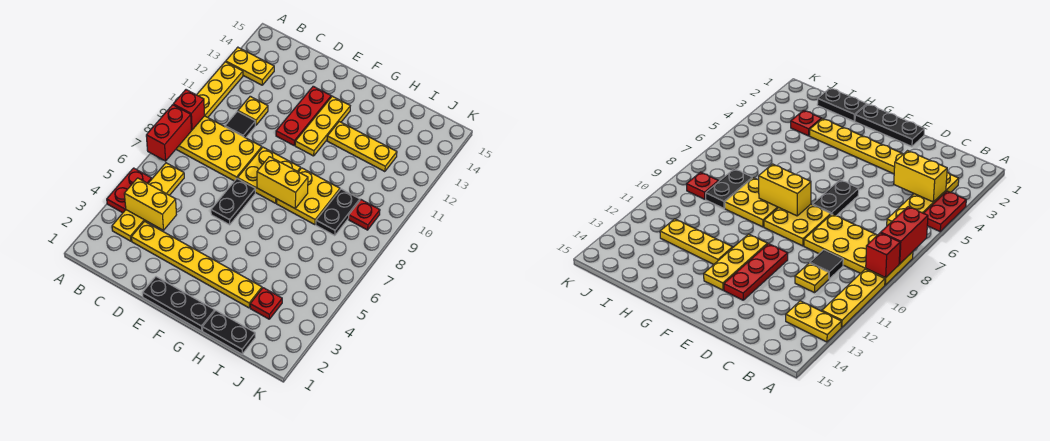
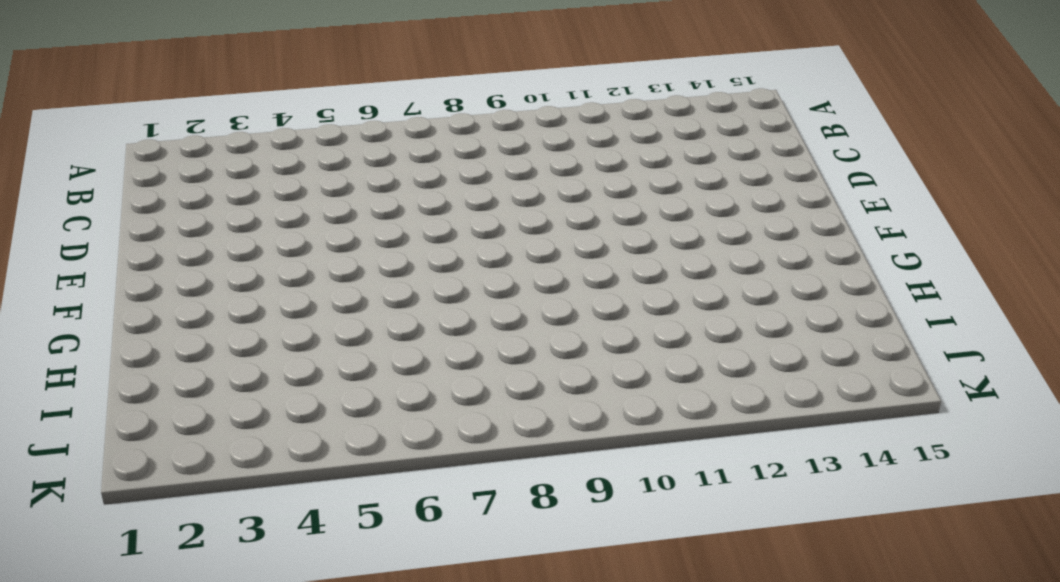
none -> red plate A4:A5 level 1
none -> yellow plate A8:D9 level 1
none -> yellow plate A10:A12 level 1

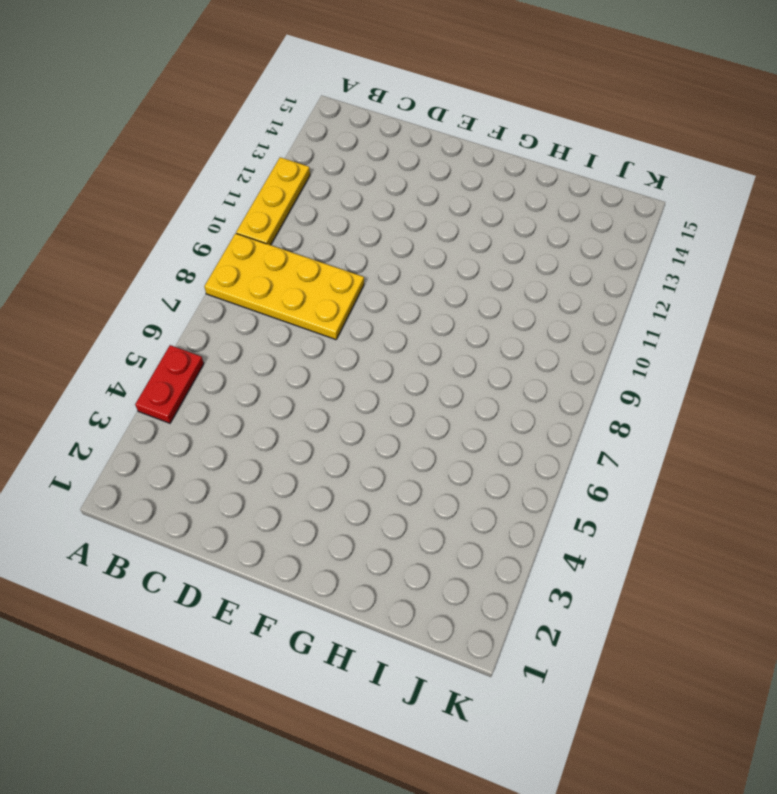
none -> yellow plate A13:B13 level 1
none -> yellow plate B3:B6 level 1
none -> yellow plate C3:H3 level 1

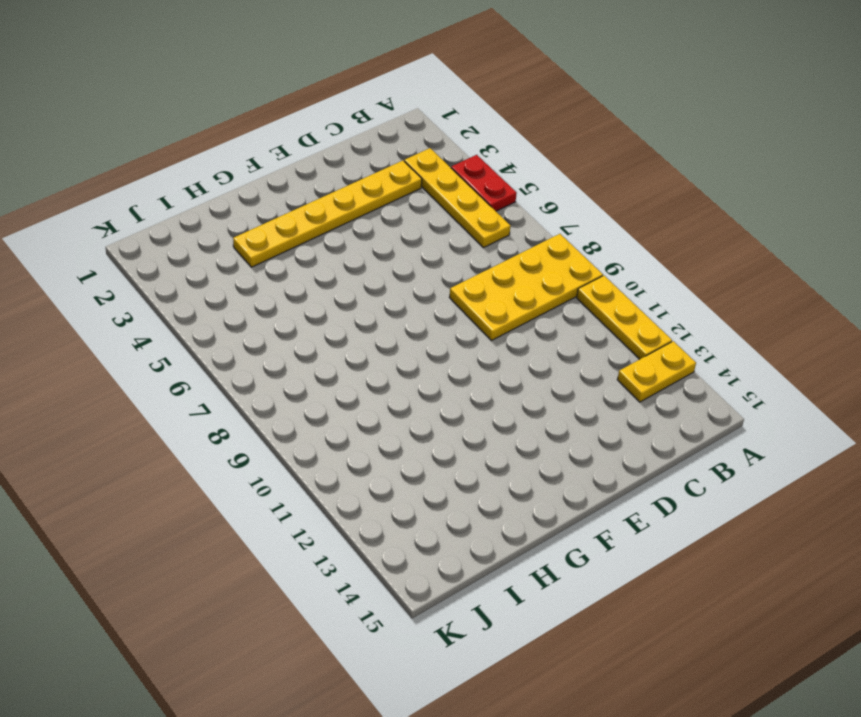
none -> black tile C10 level 1
none -> yellow plate C11 level 1
none -> black plate E1:G1 level 1

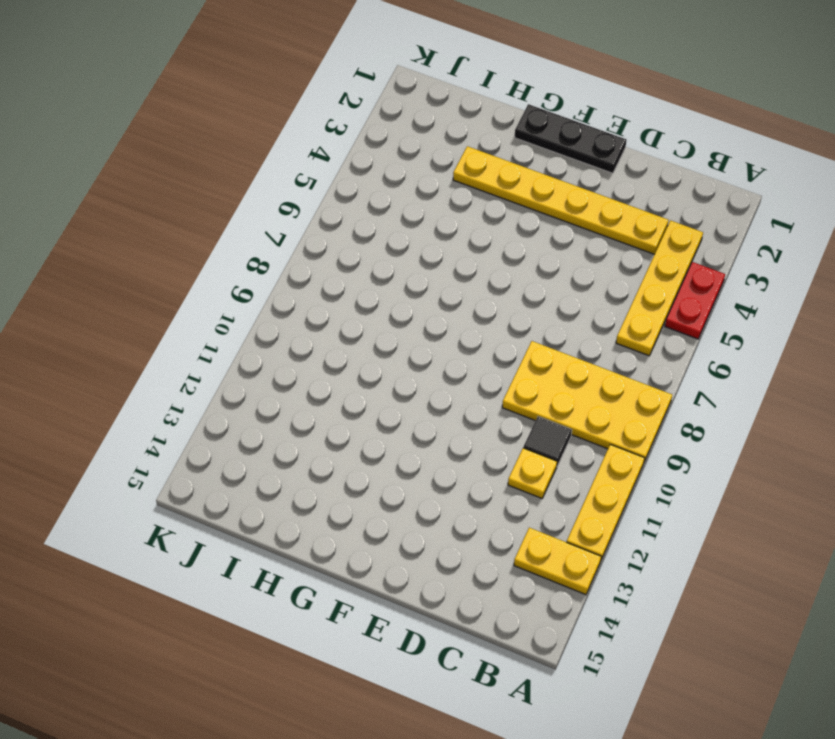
none -> black plate E6:E7 level 1
none -> yellow plate E8:F9 level 1
none -> red plate E11:E13 level 1

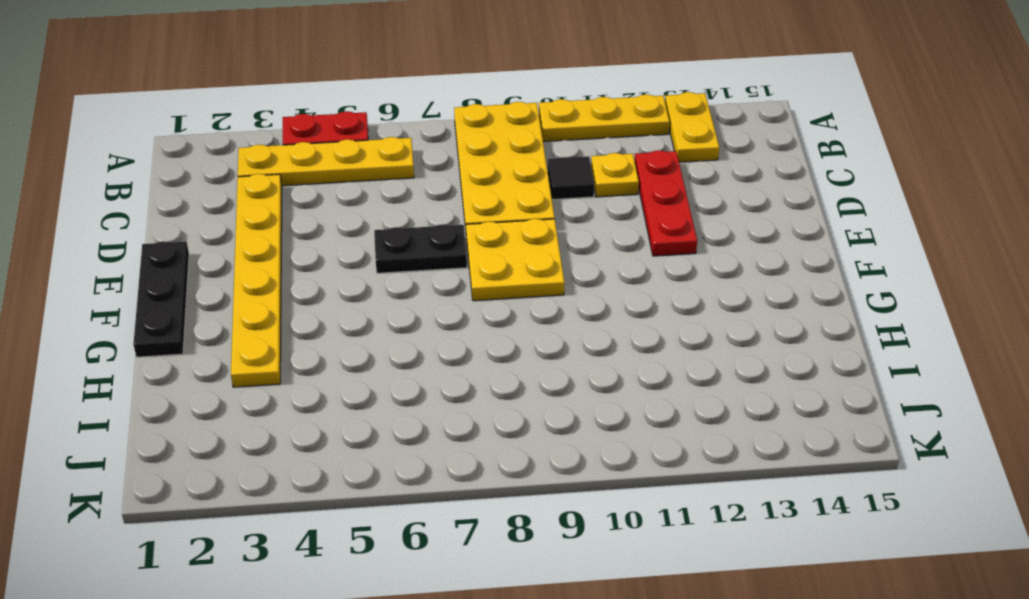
red plate C12:E12 level 1 -> red plate E11:E13 level 1
none -> yellow plate F11:F13 level 1
none -> yellow plate G8:H9 level 1
none -> yellow plate G12:I12 level 1

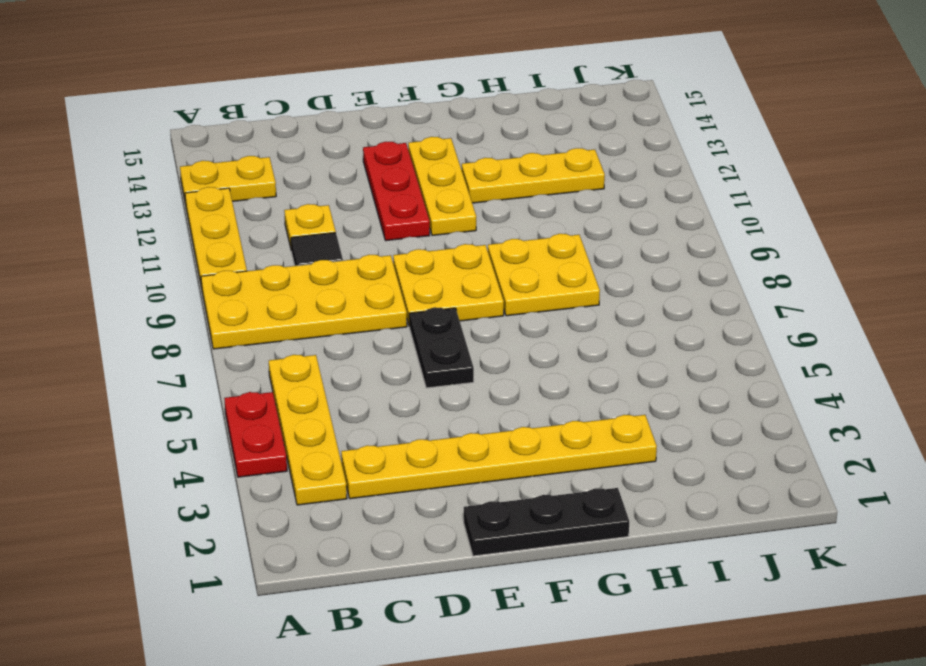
none -> black plate H1:I1 level 1
none -> red plate I3 level 1
none -> black plate I8:I9 level 1

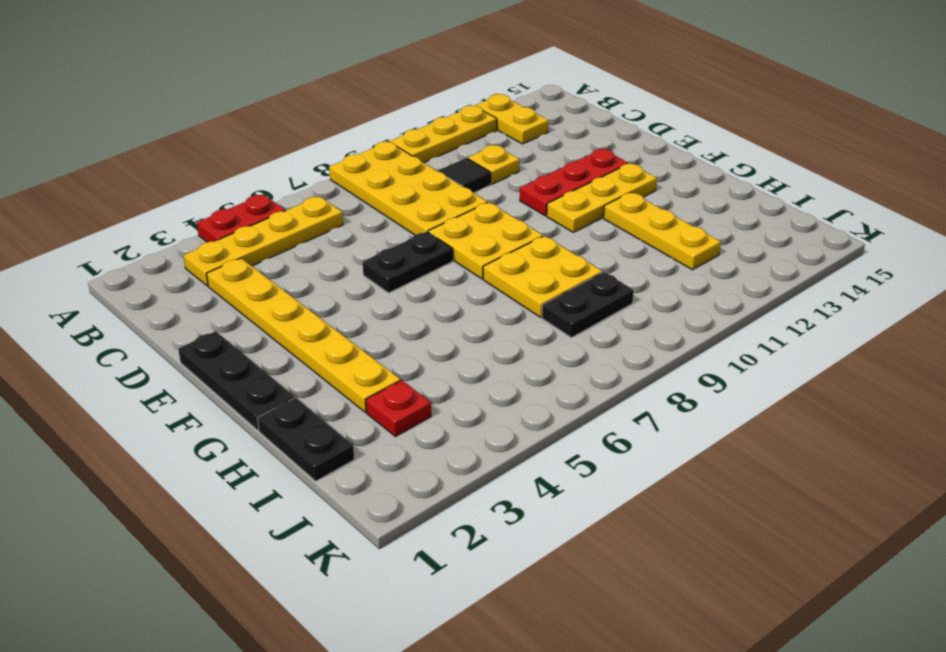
none -> red plate J9 level 1
none -> red brick A7:A8 level 2
none -> red brick A9 level 2

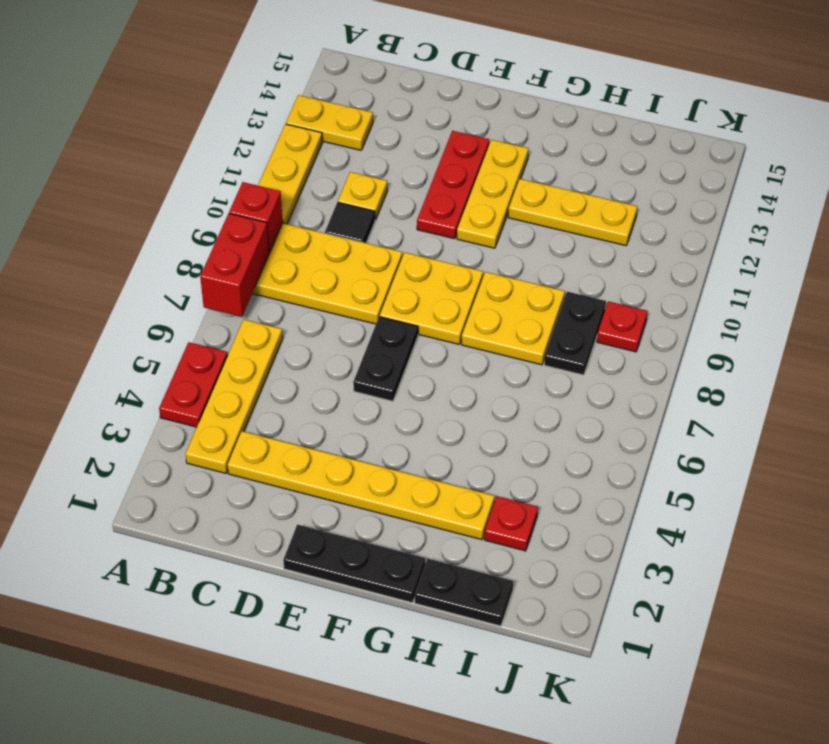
none -> yellow brick B4:C4 level 2
none -> yellow brick F8:G8 level 2

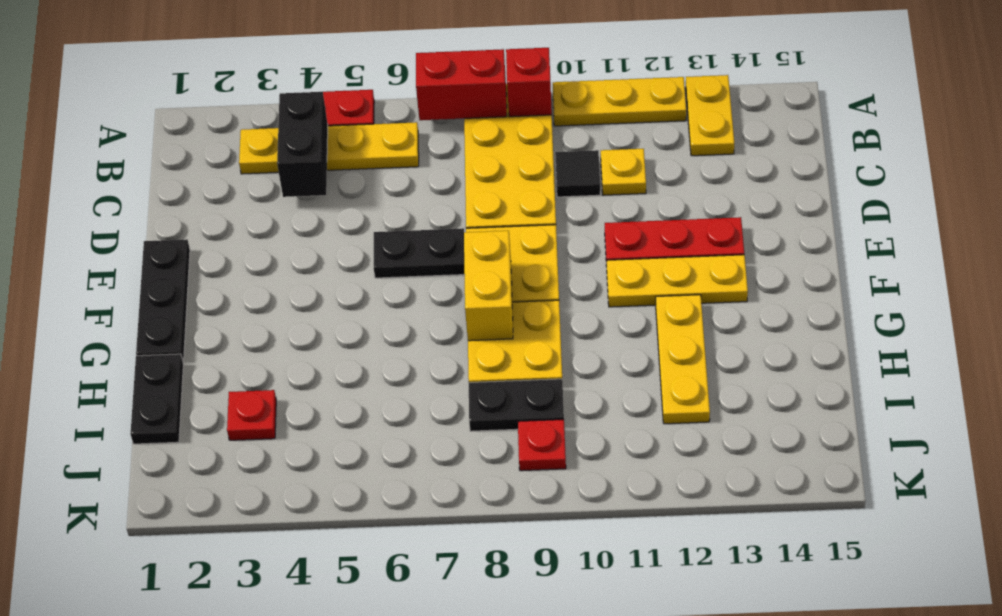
black brick B4:C4 level 2 -> yellow brick B4:C4 level 2
none -> yellow plate C3:H3 level 1

